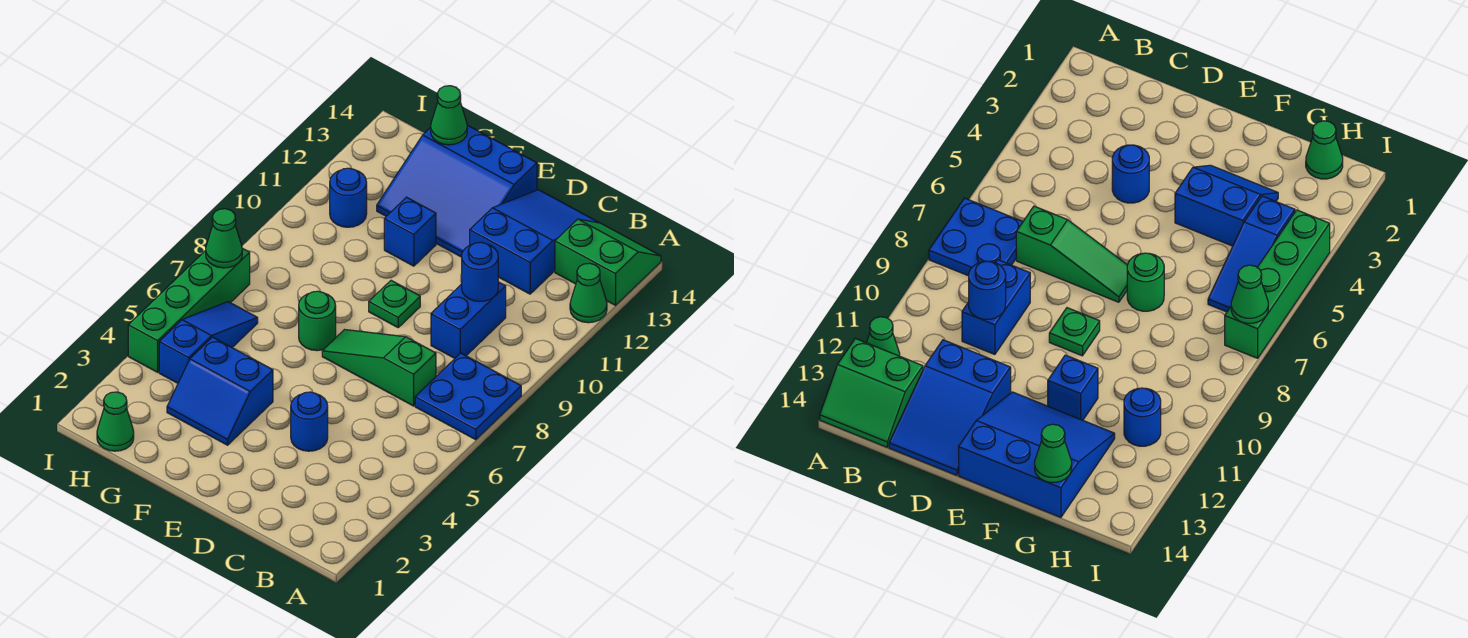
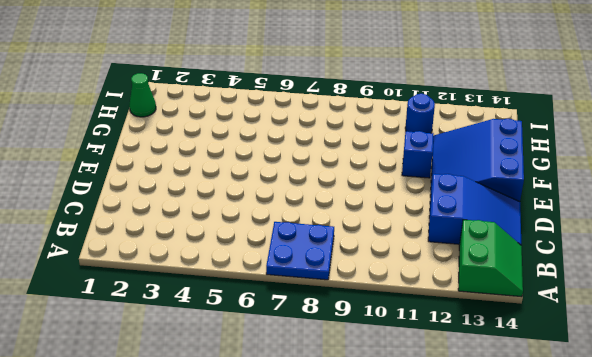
none -> green cone A12 level 1
none -> green slope C7:E7 level 1 top C
none -> blue brick C9:C10 level 1

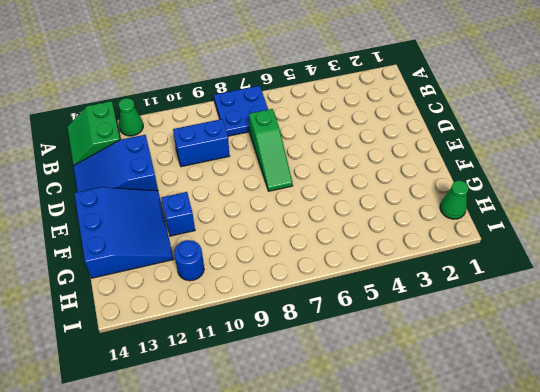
none -> blue round brick D4 level 1
none -> green plate E9 level 1
none -> blue slope F3:G4 level 1 top 4

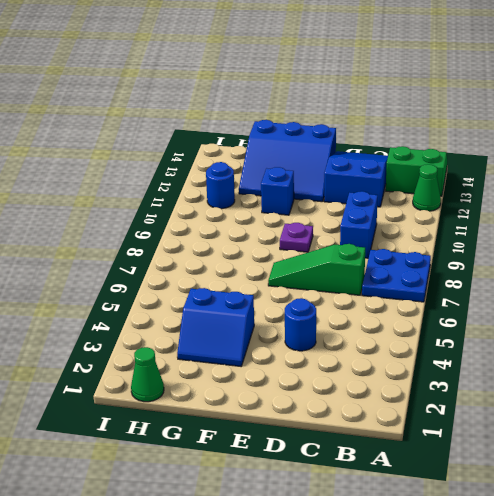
purple plate E9 level 1 -> green plate E9 level 1
none -> green round brick F7 level 1
none -> blue slope H4:H6 level 1 top 4
none -> green brick I4:I7 level 1

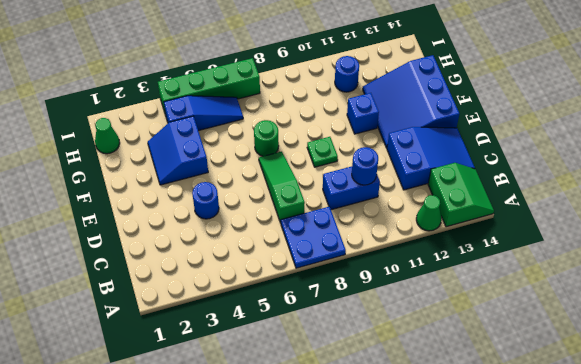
none -> green cone G14 level 2
none -> green cone I7 level 2

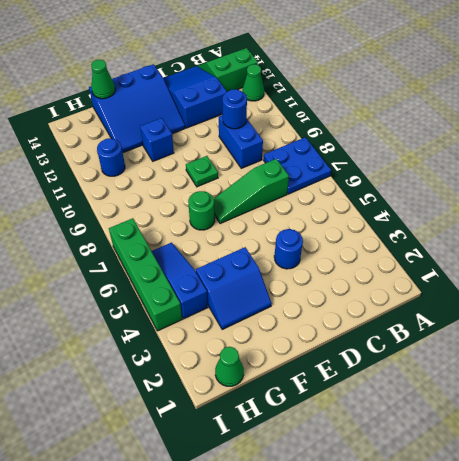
none -> green cone I7 level 2

